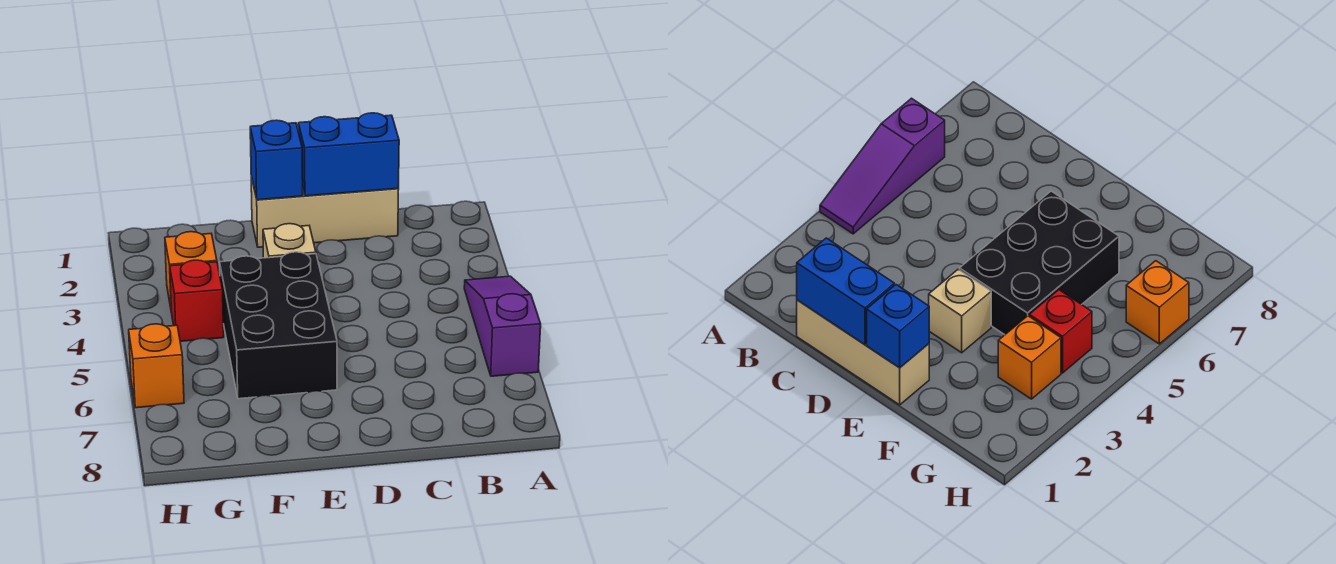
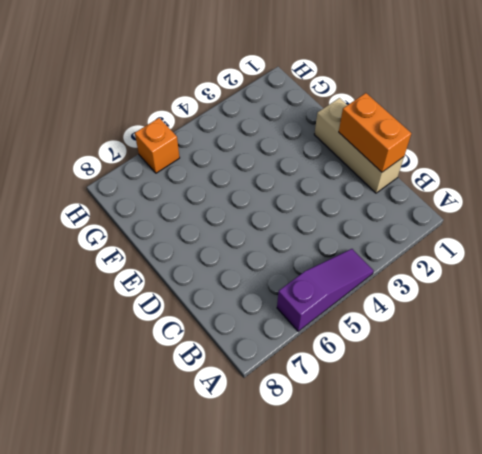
orange brick C1:D1 level 2 -> blue brick C1:D1 level 2
none -> tan brick E3 level 1
none -> black brick E4:F6 level 1

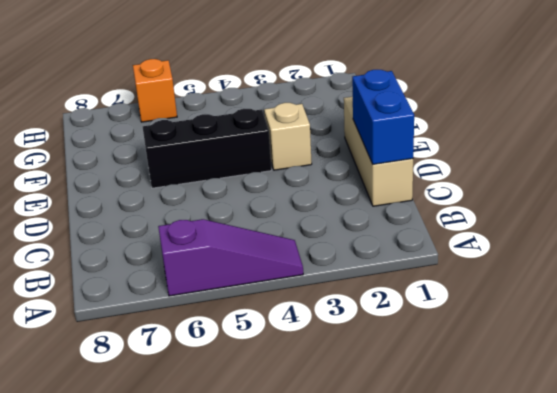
black brick E4:E6 level 1 -> black brick E4:F6 level 1
none -> orange brick G3 level 1
none -> red brick G4 level 1

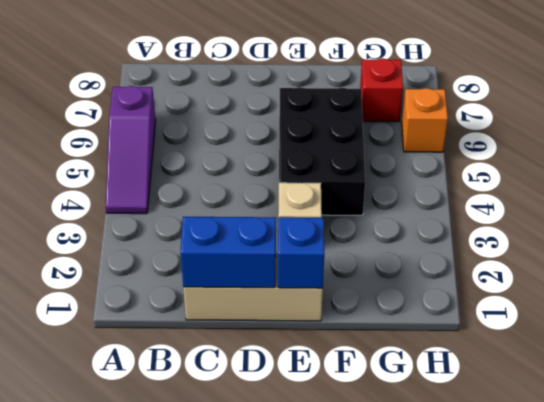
red brick G7 level 1 -> red brick G4 level 1
none -> orange brick G3 level 1

